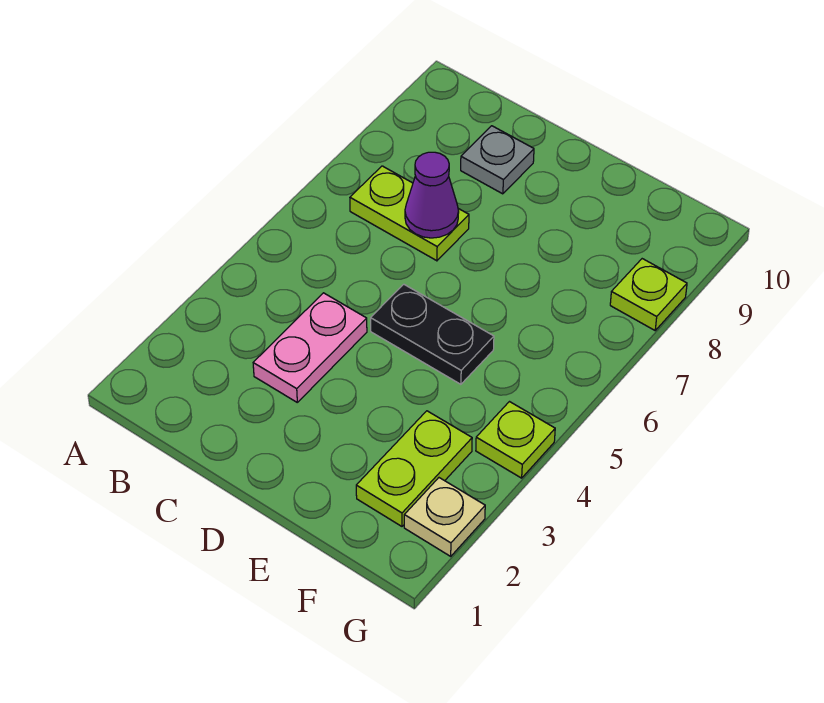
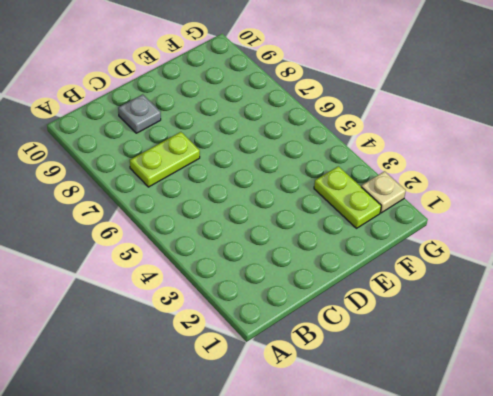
none -> pink plate C3:C4 level 1
none -> black plate D5:E5 level 1

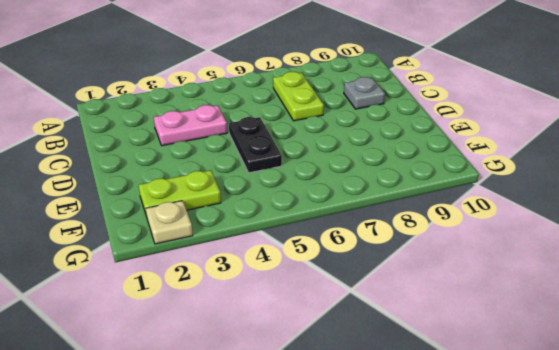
none -> lime plate G4 level 1
none -> lime plate G8 level 1

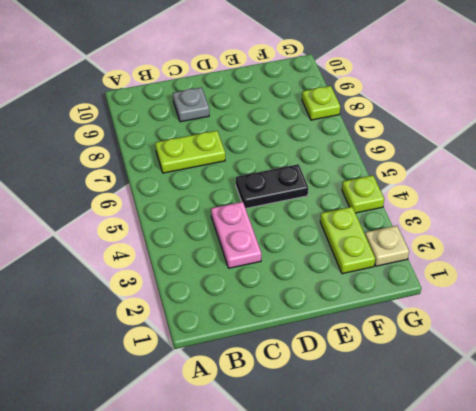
none -> purple cone C7 level 2

